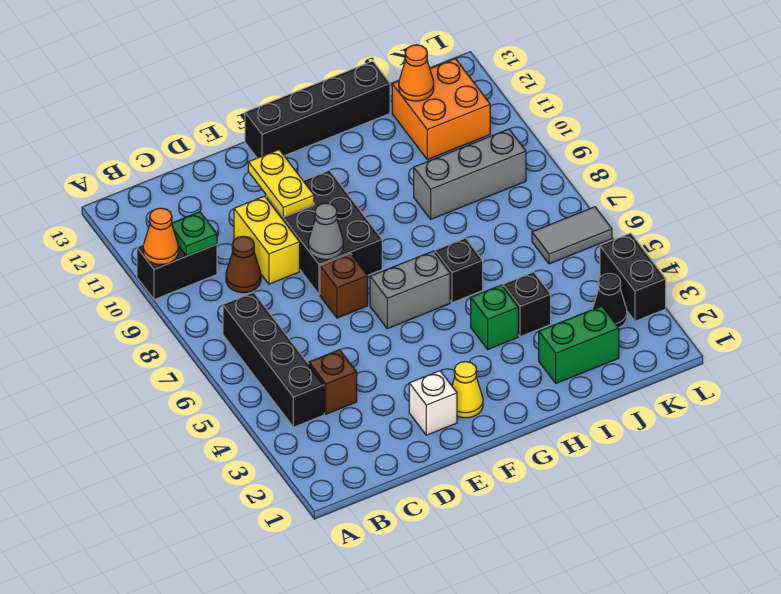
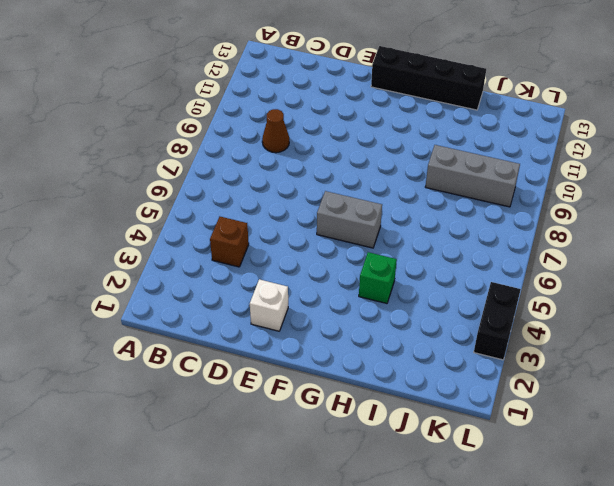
none -> black brick A10:B10 level 1
none -> black brick B4:B7 level 1
none -> yellow brick D9:D10 level 1

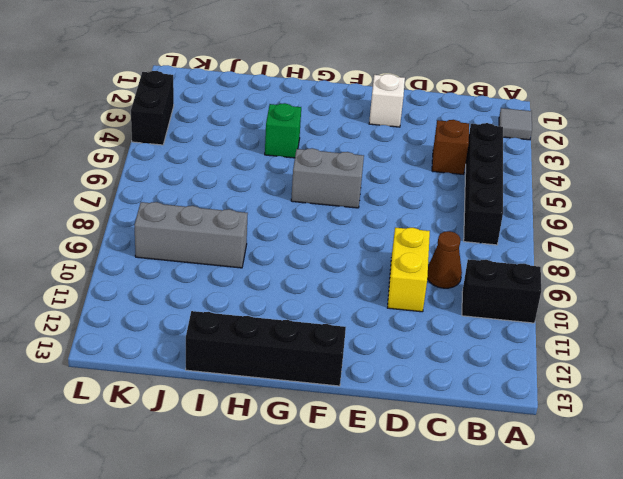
grey tile A2 level 1 -> none
none -> brown brick E7 level 1
none -> black brick E8:F10 level 1
none -> yellow cone F2 level 1

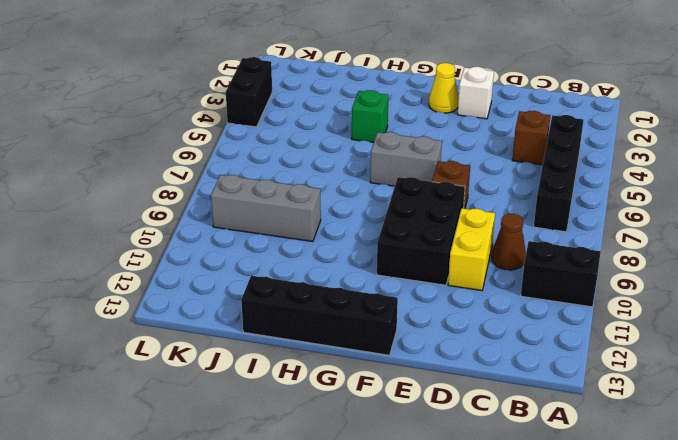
none -> black brick H6 level 1
none -> green brick I2:J2 level 1
none -> black brick I4 level 1

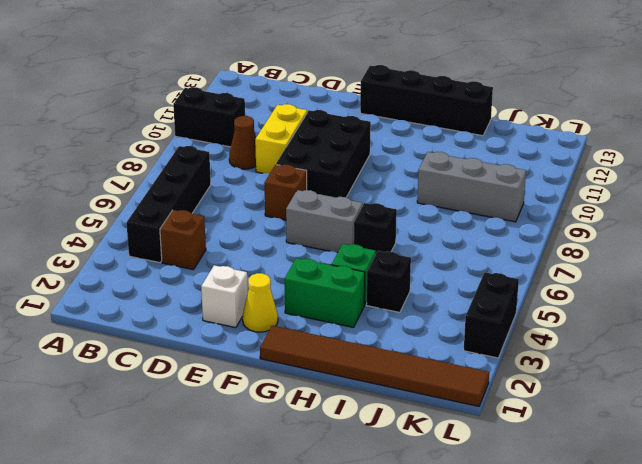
brown tile G1:L1 level 1 -> none
green brick G3:H3 level 1 -> green brick I2:J2 level 1
none -> orange brick J11:K12 level 1
none -> black cone K3 level 1
none -> grey tile K6:L6 level 1

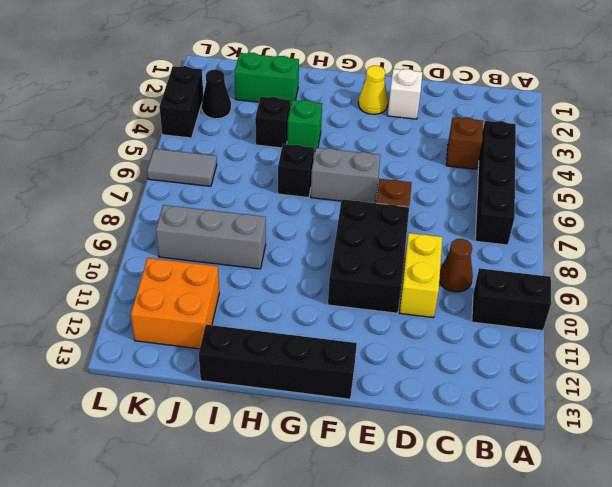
none -> orange cone A10 level 2
none -> green plate B10 level 2
none -> grey cone E8 level 2

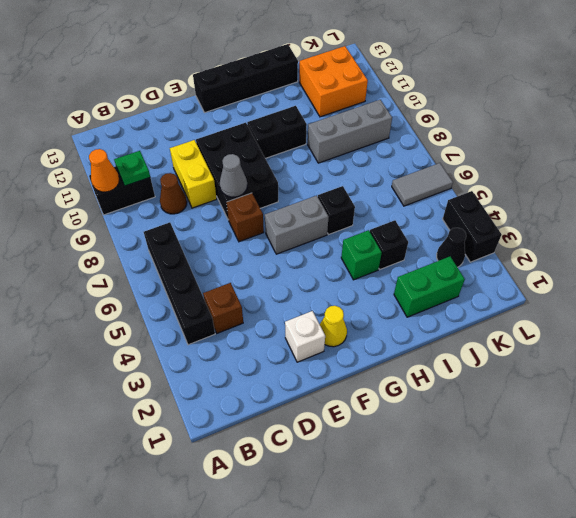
black brick G10:H10 level 1 -> none
none -> yellow plate E10:E11 level 2
none -> orange cone J12 level 2

